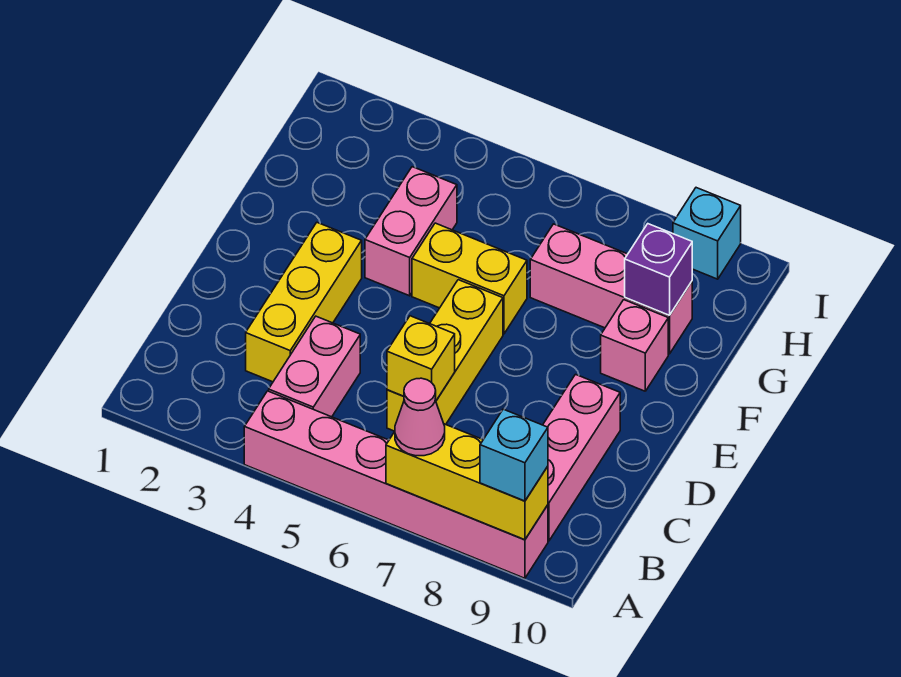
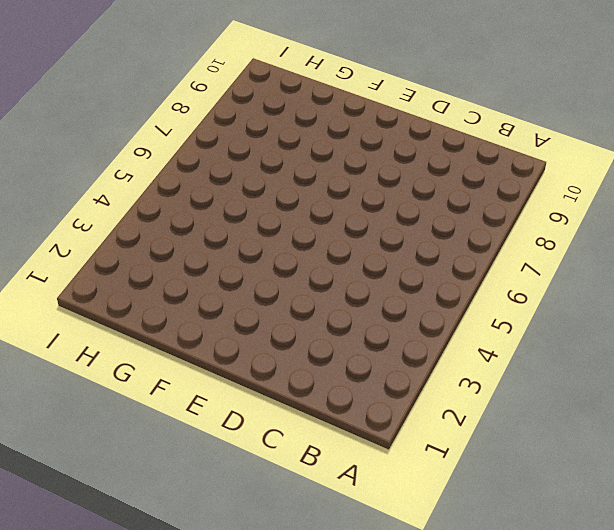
none -> pink brick A4:A9 level 1
none -> pink brick B4:C4 level 1
none -> pink brick B9:D9 level 1

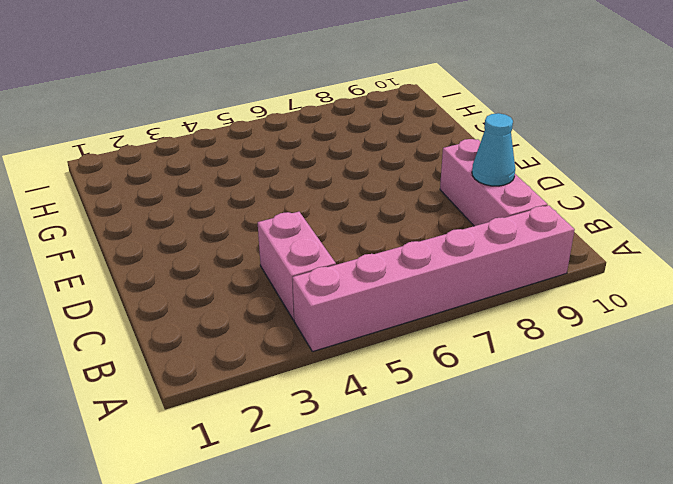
cyan cone C9 level 2 -> none
none -> yellow brick C3:E3 level 1
none -> yellow brick C6:E6 level 1
none -> pink brick F4:G4 level 1

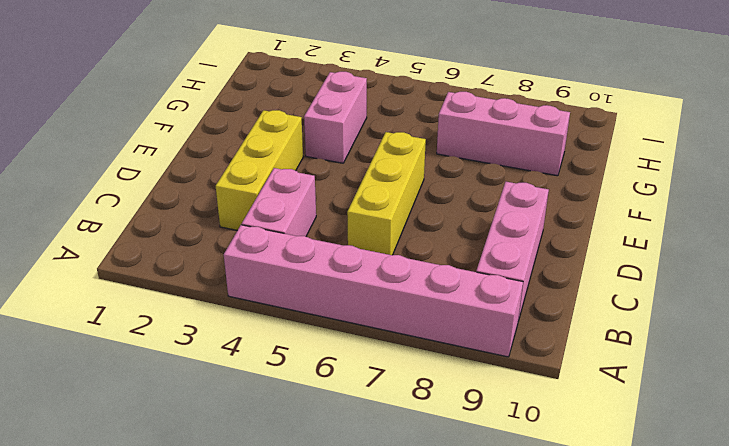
none -> yellow brick F5:F6 level 1
none -> pink brick F9 level 1
none -> cyan brick I9 level 1

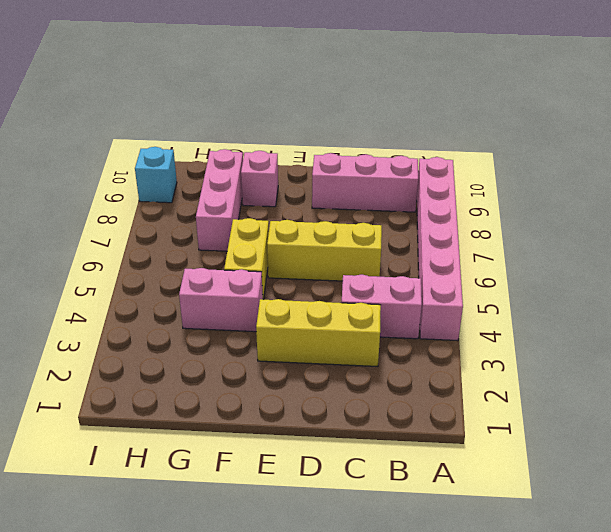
none -> yellow brick A7:A9 level 2
none -> yellow brick C6 level 2
none -> purple brick G9 level 2

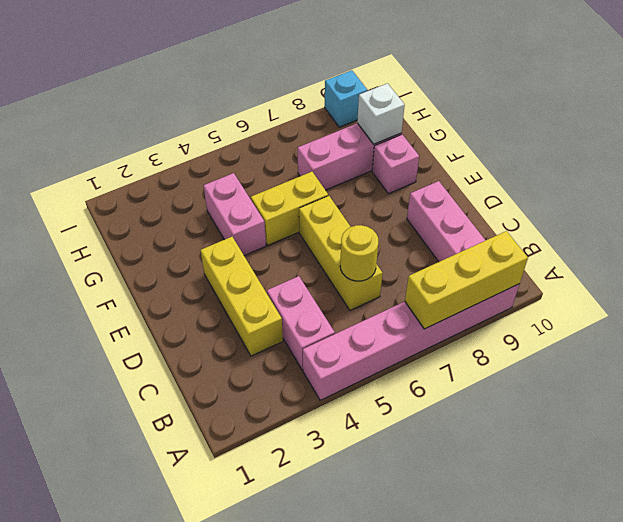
yellow round brick C6 level 2 -> yellow brick C6 level 2
white brick G9 level 2 -> purple brick G9 level 2
none -> pink cone A7 level 3
none -> cyan brick A9 level 3

